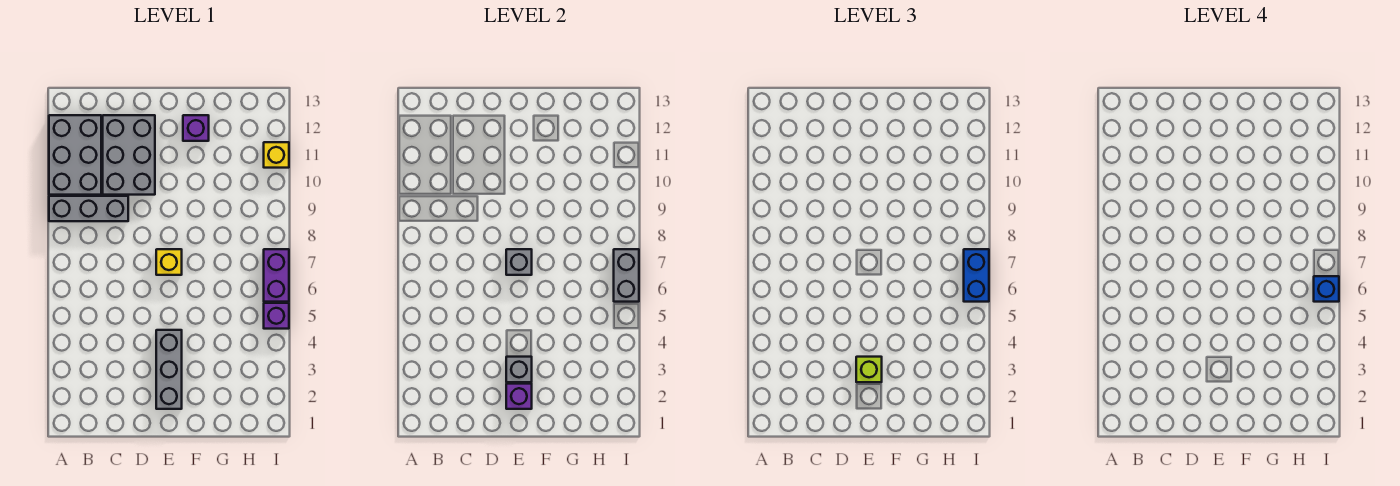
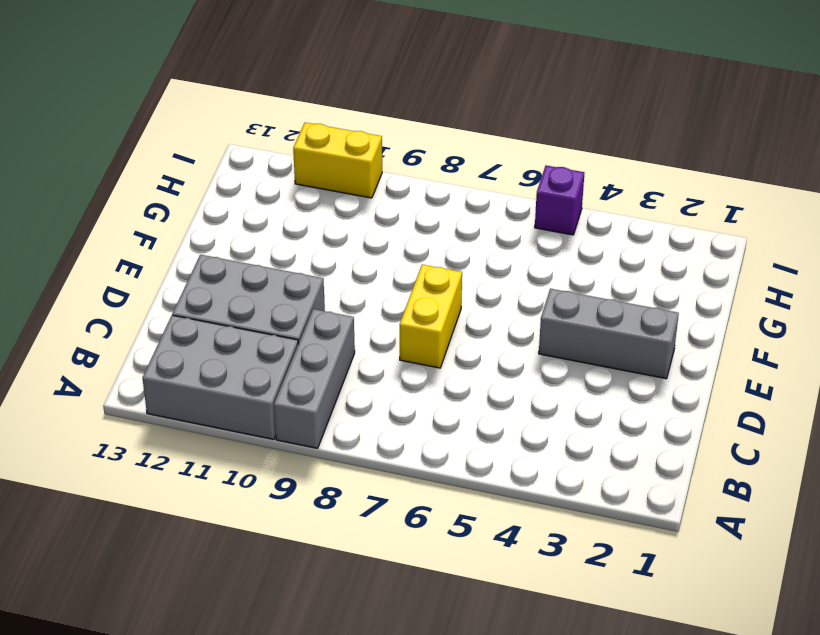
yellow brick D7:E7 level 1 -> yellow brick E7 level 1
yellow brick I10:I11 level 1 -> yellow brick I11 level 1
none -> purple brick F12 level 1
none -> purple brick I6:I7 level 1
none -> purple brick E2 level 2

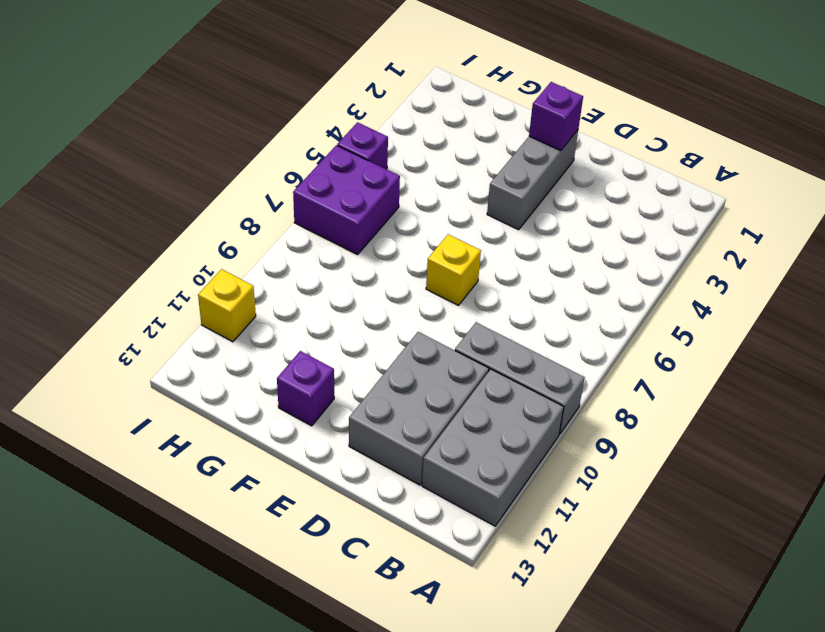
purple brick H6:I7 level 1 -> purple brick I6:I7 level 1
none -> grey brick E3 level 2
none -> grey brick E7 level 2
none -> grey brick I6:I7 level 2

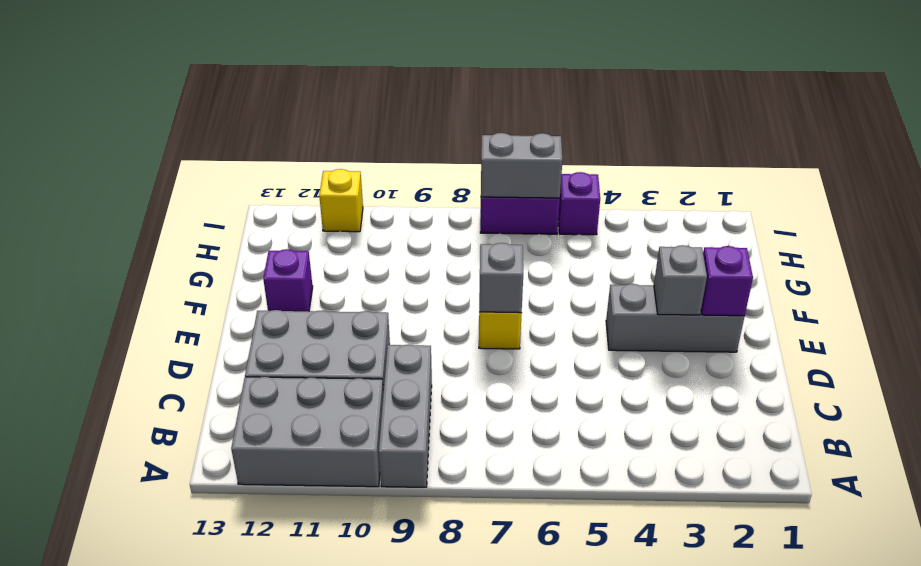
none -> lime brick E3 level 3
none -> blue brick I6:I7 level 3
none -> blue brick I6 level 4

